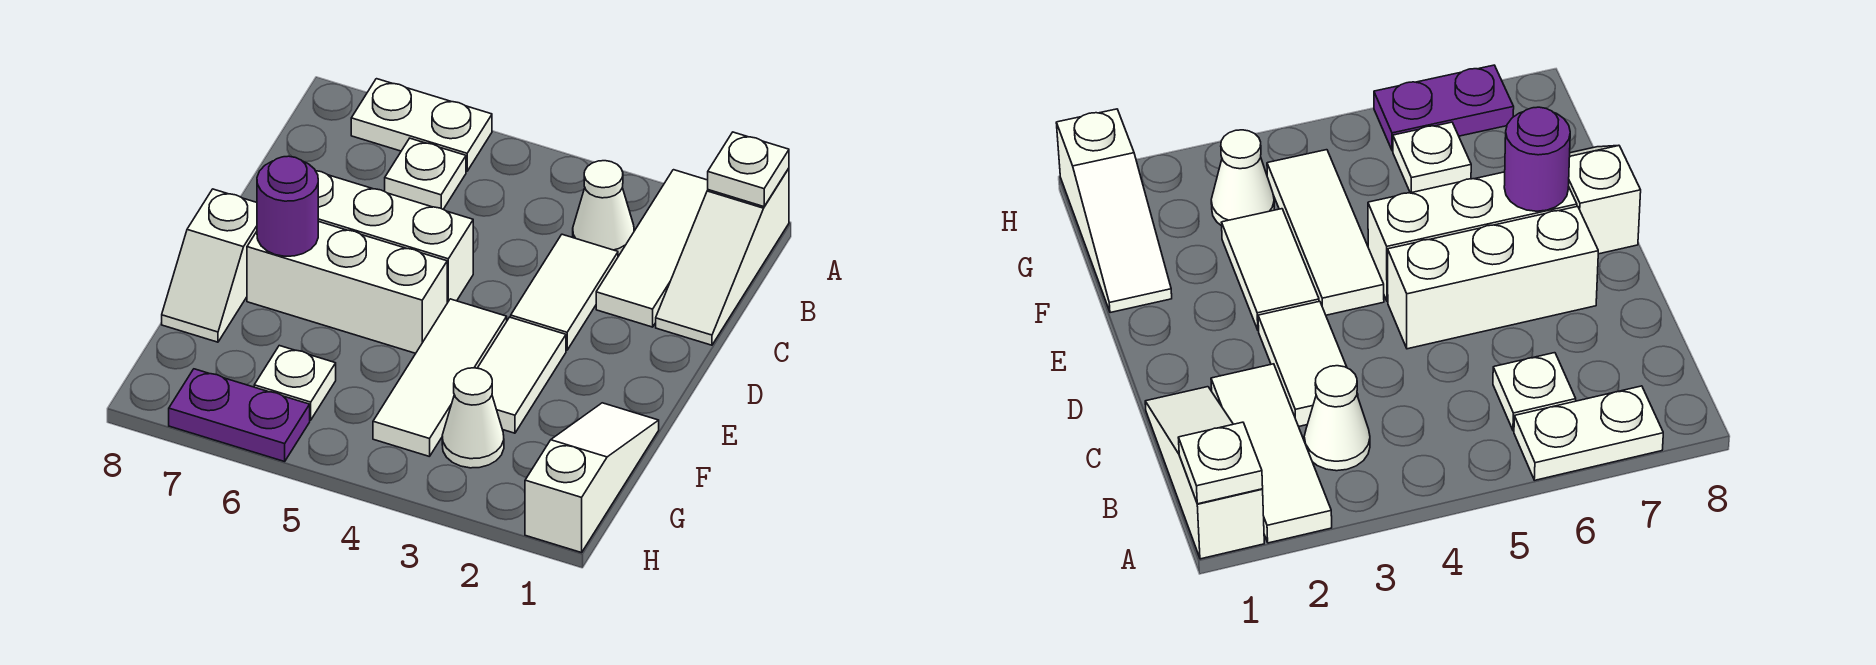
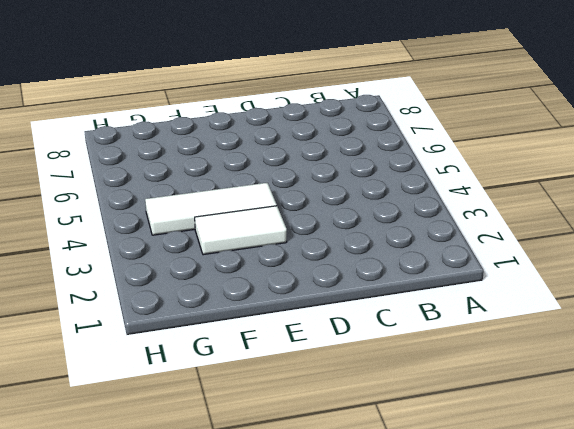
none -> white slope A1:C1 level 1 top A
none -> white tile A2:C2 level 1
none -> white plate A6:A7 level 1

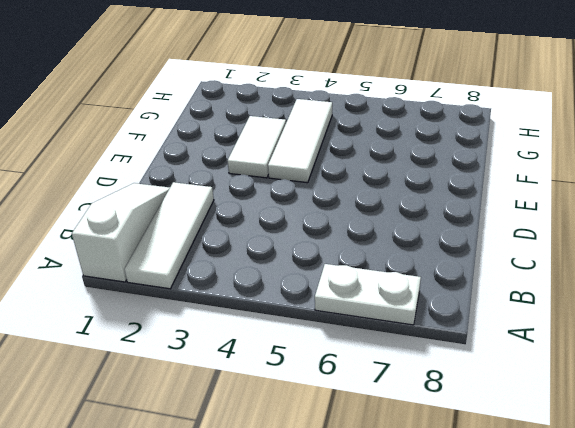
none -> white cone B3 level 1
none -> white plate B6 level 1
none -> white tile C3:D3 level 1

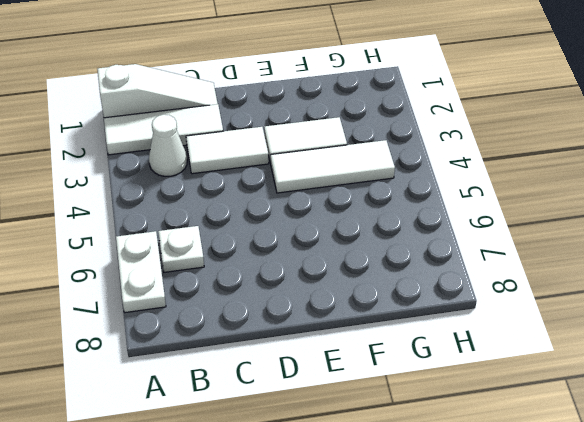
none -> white brick D5:D7 level 1
none -> white brick E5:E7 level 1
none -> white slope E8:F8 level 1 top E

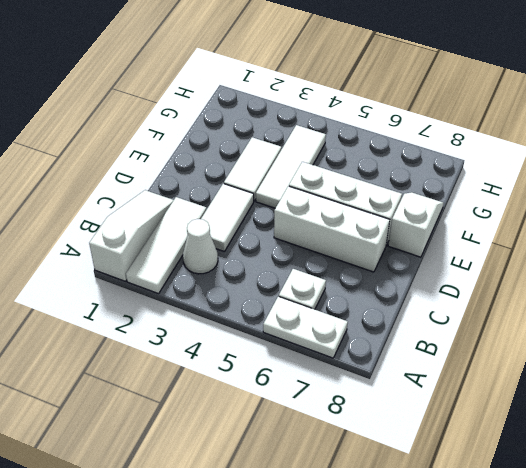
none -> white slope F1:H1 level 1 top H
none -> white cone G3 level 1
none -> white plate G6 level 1

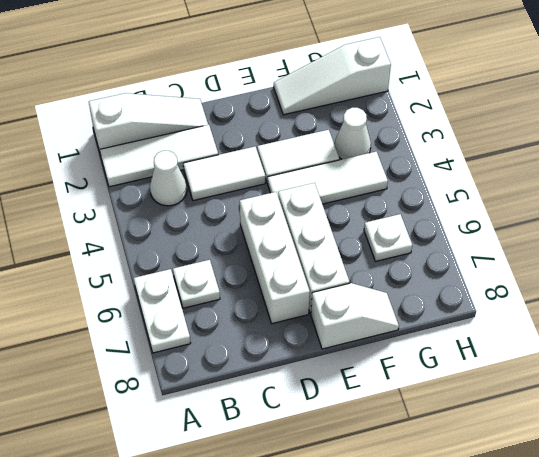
none -> purple plate H6:H7 level 1
none -> white plate A1 level 2
none -> purple round brick E7 level 2

